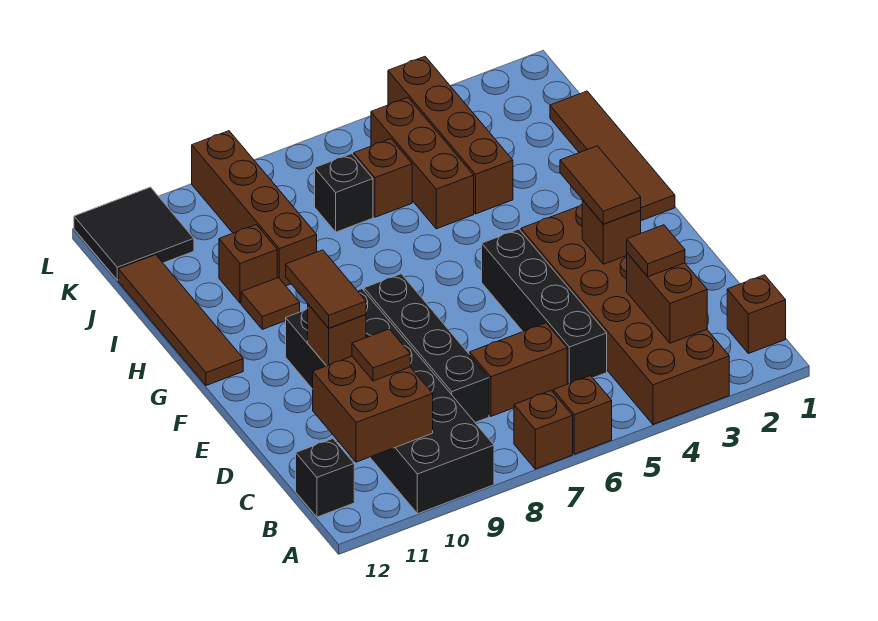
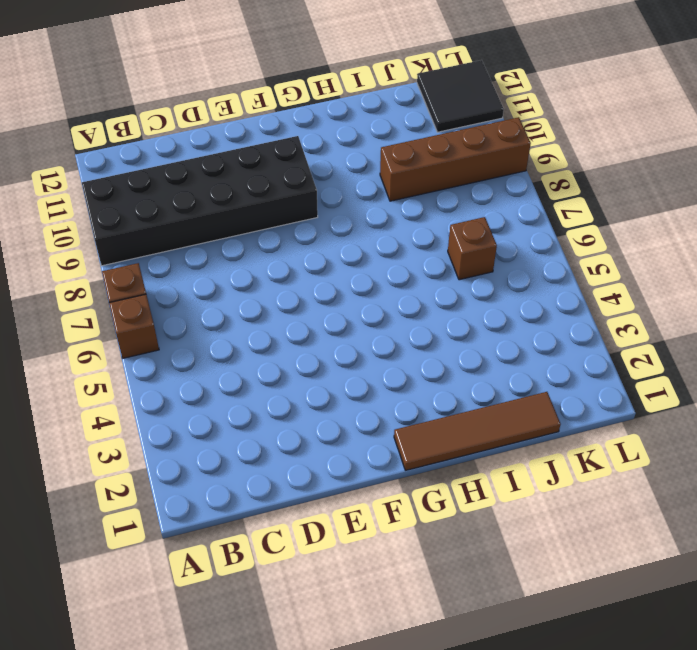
none -> brown brick A3:F4 level 1
none -> brown brick B1 level 1
none -> black brick B12 level 1

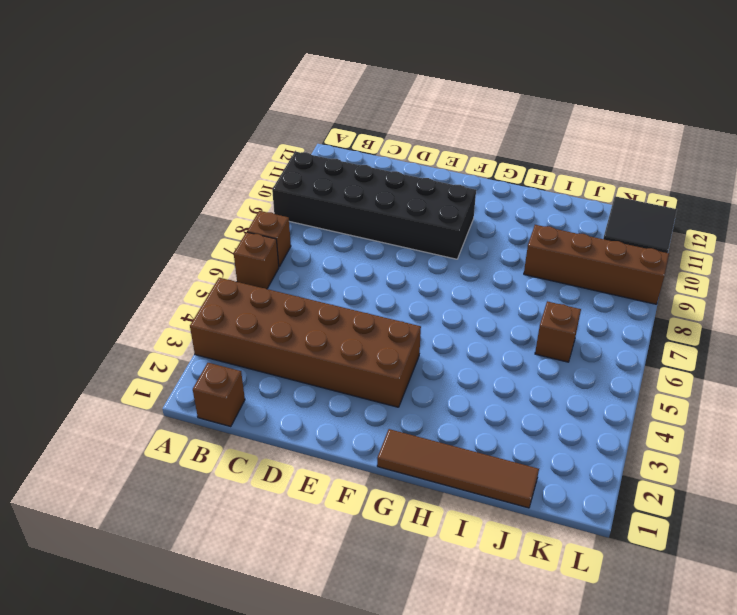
none -> black brick B12 level 1
none -> black brick C5:F5 level 1
none -> brown brick C6:C7 level 1

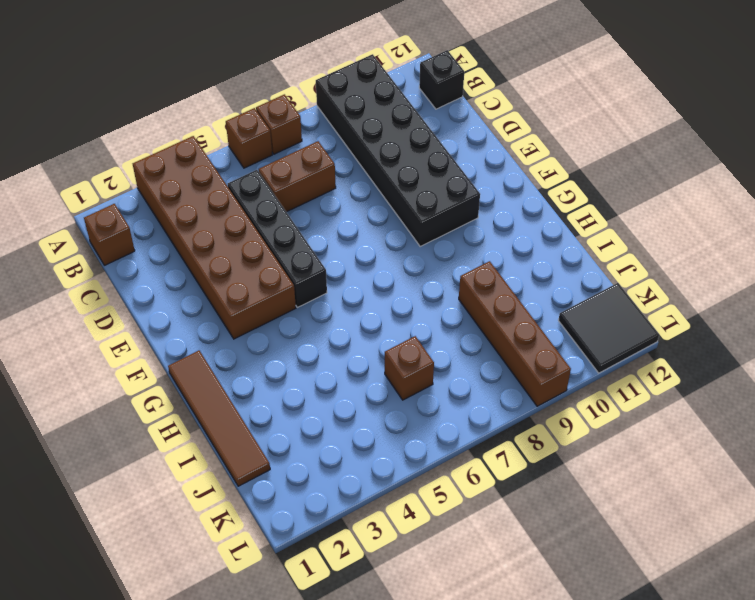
none -> black brick C8:F8 level 1
none -> brown tile G12:J12 level 1
none -> brown tile H10 level 1

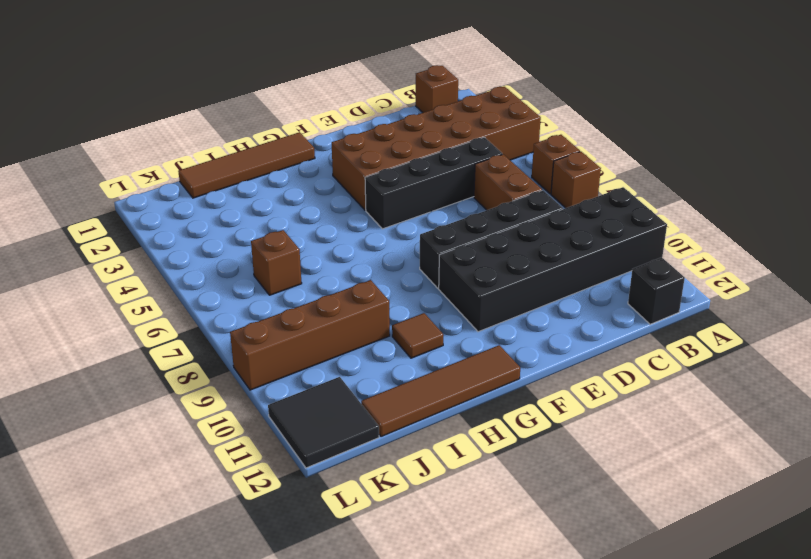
none -> brown brick I4:L4 level 1
none -> brown brick I5:K5 level 1
none -> brown brick I10 level 1

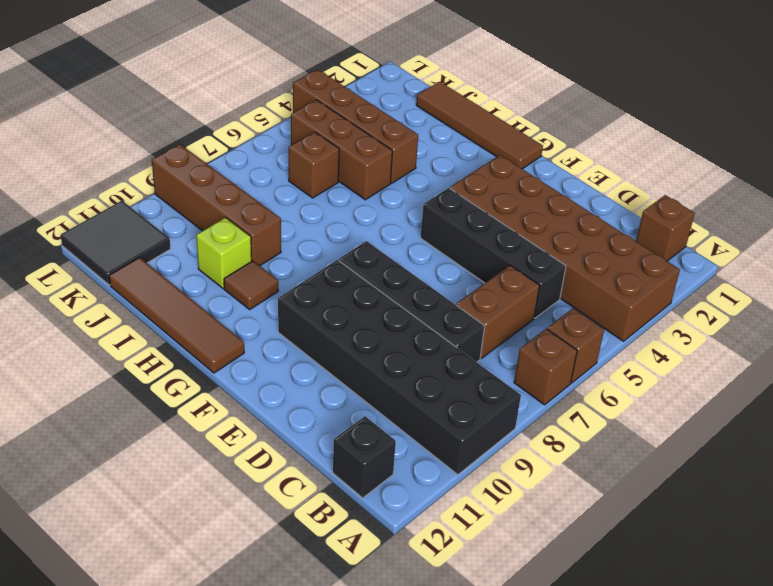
lime brick I10 level 1 -> brown brick I10 level 1
none -> black brick J7 level 1
none -> brown brick B3:C3 level 2
none -> brown brick B10:C11 level 2

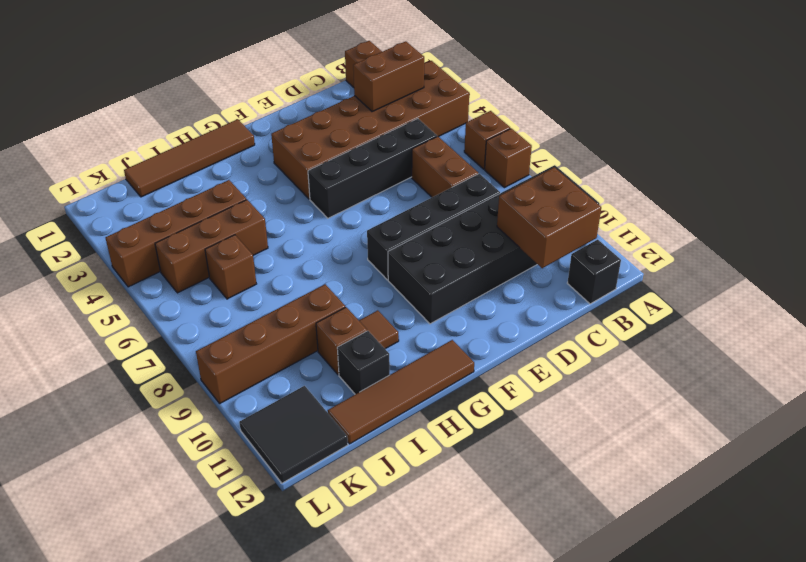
black brick I11 level 1 -> black brick J7 level 1
none -> brown brick E3 level 2
none -> brown brick E10 level 2
none -> brown tile C3 level 3

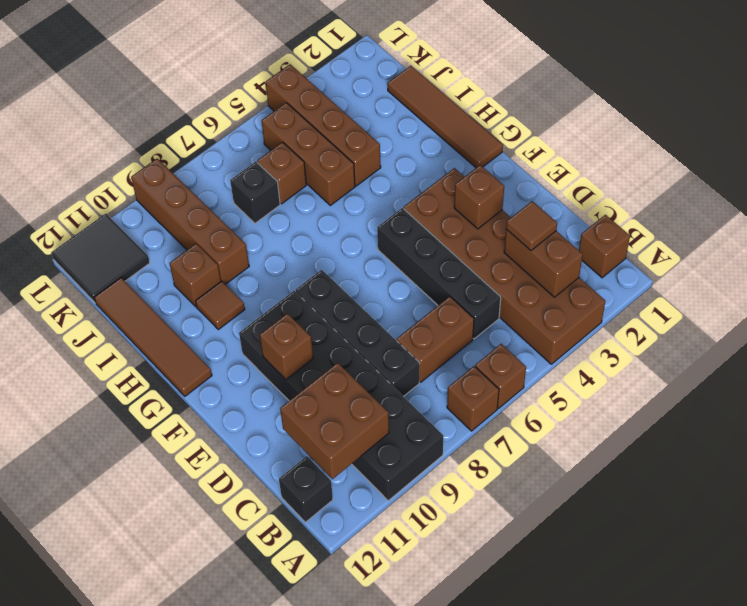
none -> brown tile C10 level 3
none -> brown tile E3:F3 level 3
none -> brown tile E10:F10 level 3

